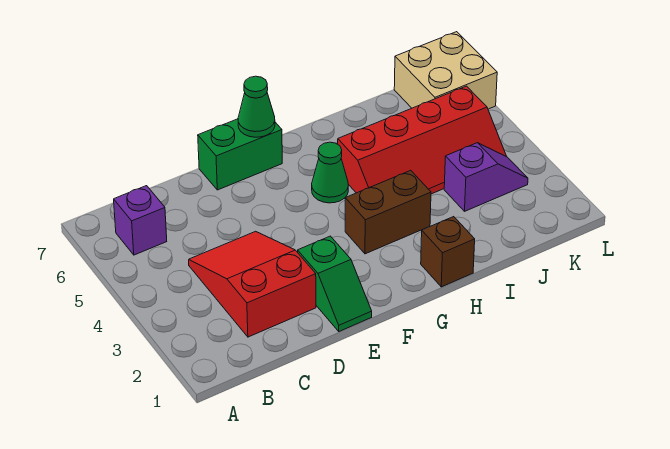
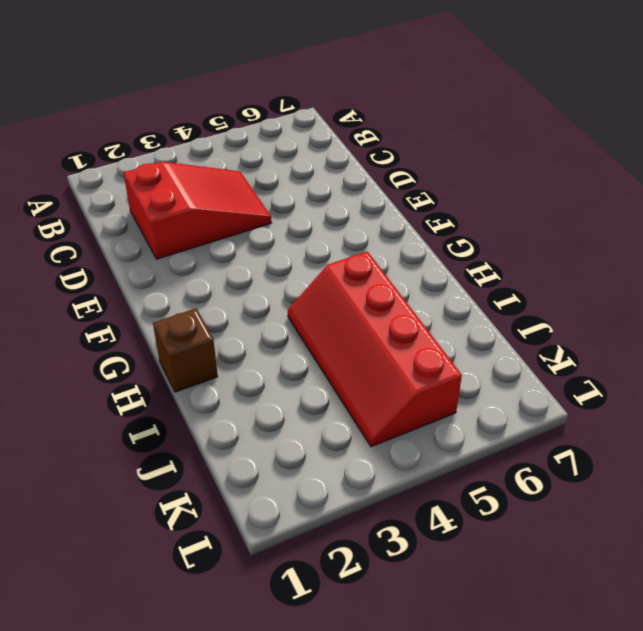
none -> purple brick B6 level 1
none -> green slope E1:E2 level 1 top 2

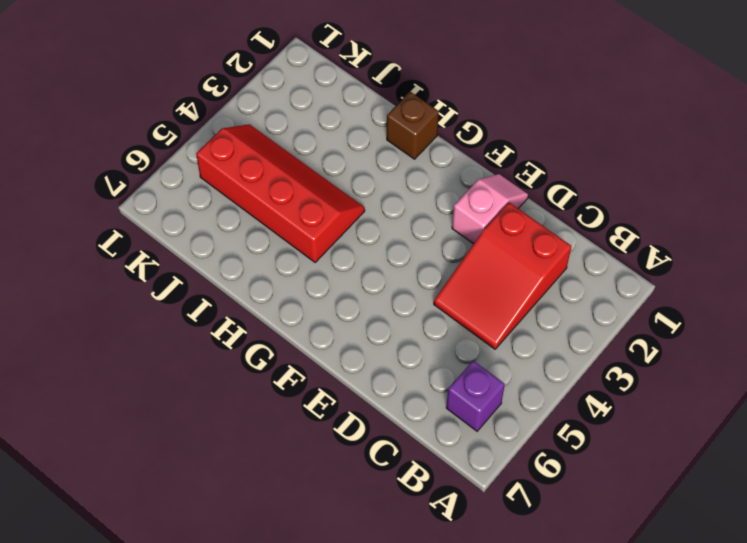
pink slope E1:E2 level 1 top 2 -> green slope E1:E2 level 1 top 2
none -> green brick E7:F7 level 1
none -> brown brick G3:H3 level 1

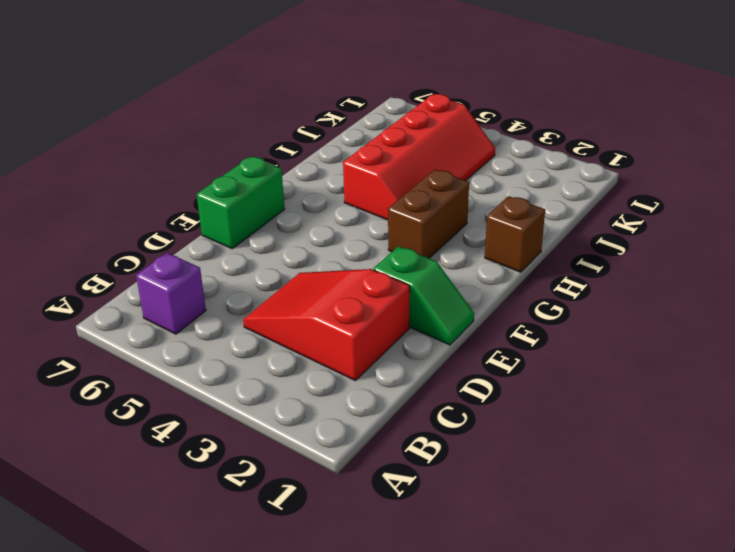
none -> green cone G5 level 1
none -> purple slope J3:K3 level 1 top J

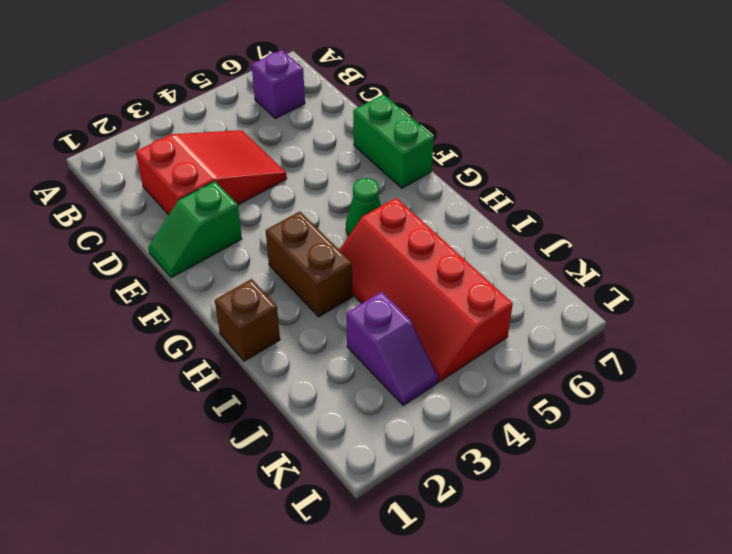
none -> tan brick K6:L7 level 1
none -> green cone F7 level 2

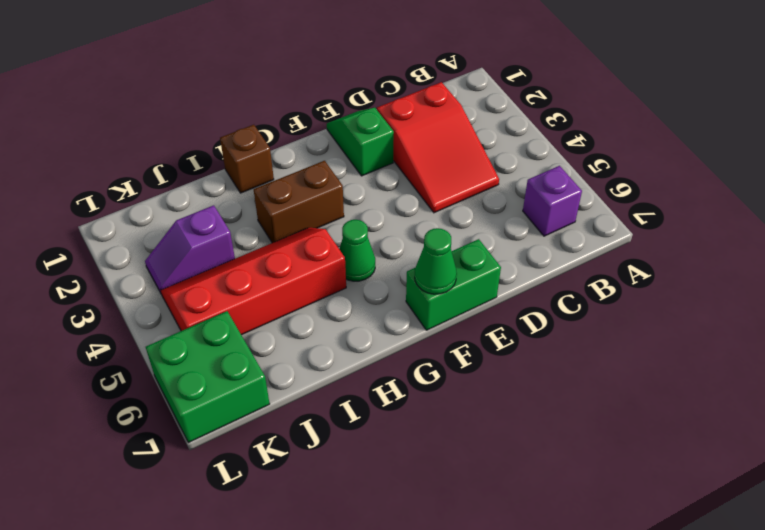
green brick K6:L7 level 1 -> tan brick K6:L7 level 1

